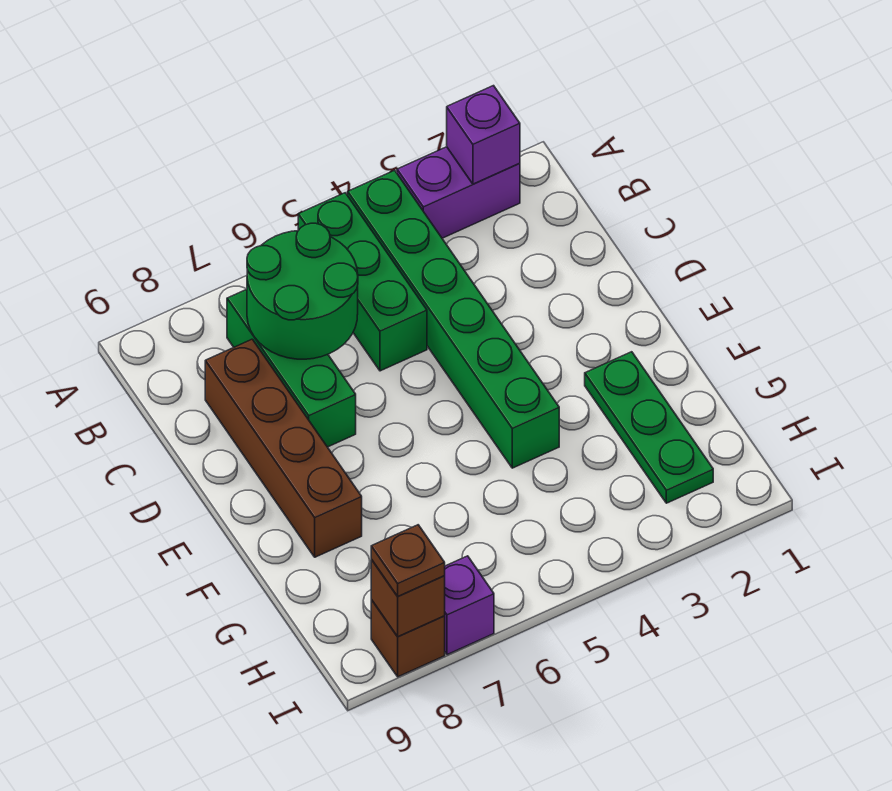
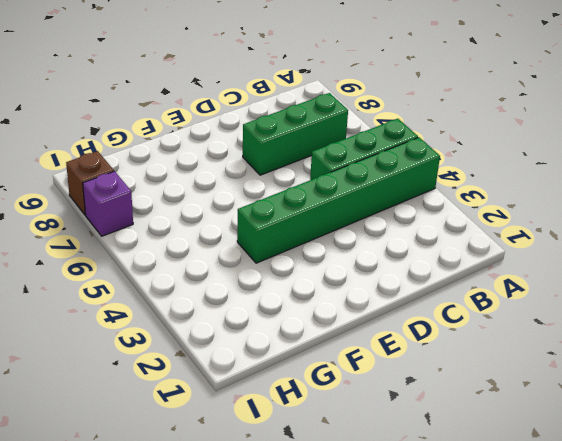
none -> purple brick A2:A3 level 1
none -> brown brick C8:F8 level 1
none -> green plate F2:H2 level 1

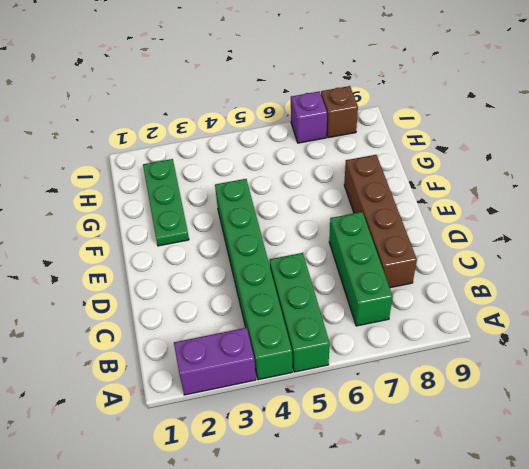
none -> purple brick A2 level 2
none -> green round brick B6:C7 level 2
none -> brown brick I8 level 2

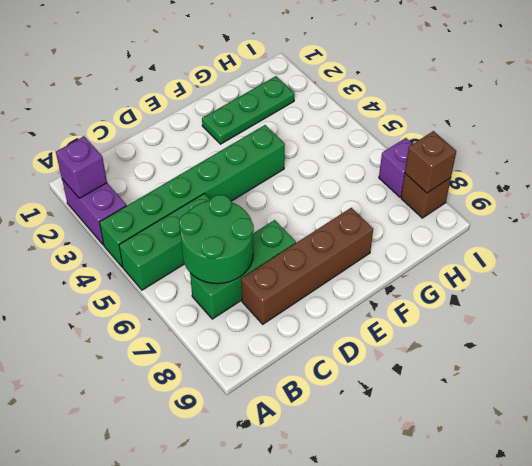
none -> brown plate I8 level 3

